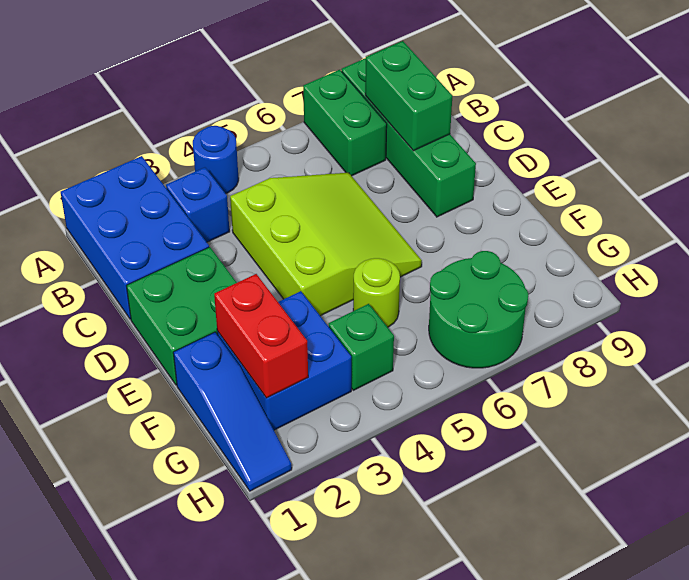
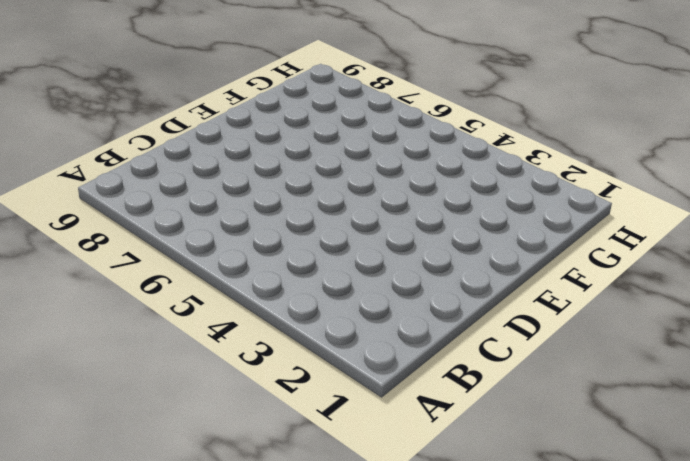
none -> blue brick A1:C2 level 1
none -> blue round brick A4 level 1
none -> green brick A7:B7 level 1

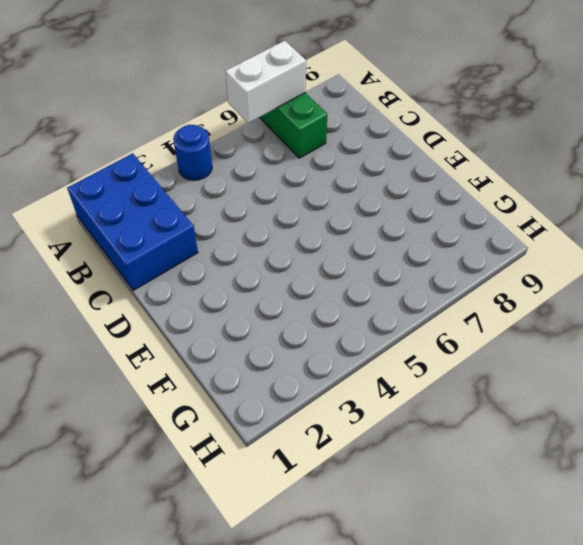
white brick A6:A7 level 2 -> none
none -> green brick A8:D8 level 1
none -> blue brick B3 level 1
none -> lime slope C4:E6 level 1 top 4

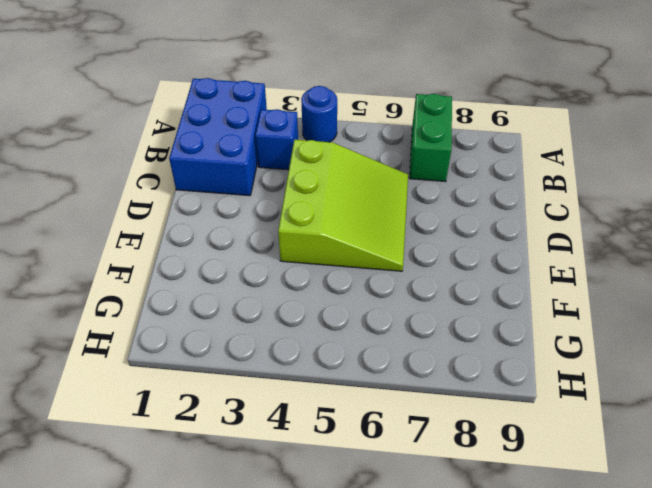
none -> green brick A8:D8 level 1
none -> green brick D1:E2 level 1
none -> blue slope F1:H1 level 1 top F

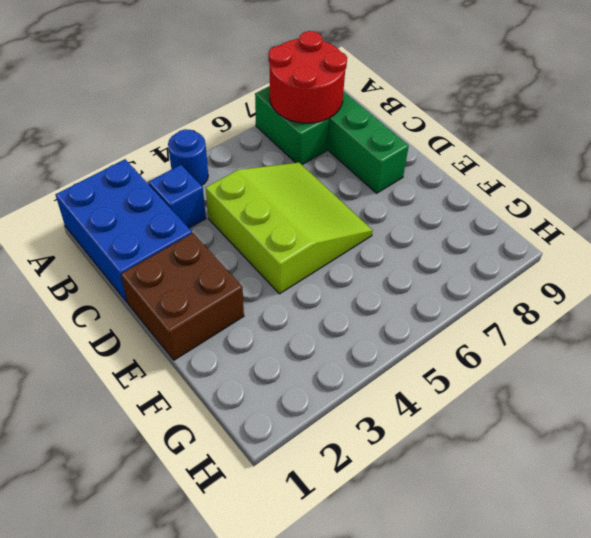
red round brick A7:B8 level 2 -> green brick B8:C8 level 2
brown brick D1:E2 level 1 -> green brick D1:E2 level 1
none -> blue slope F1:H1 level 1 top F
none -> blue brick F2:G3 level 1
none -> lime round brick F5 level 1

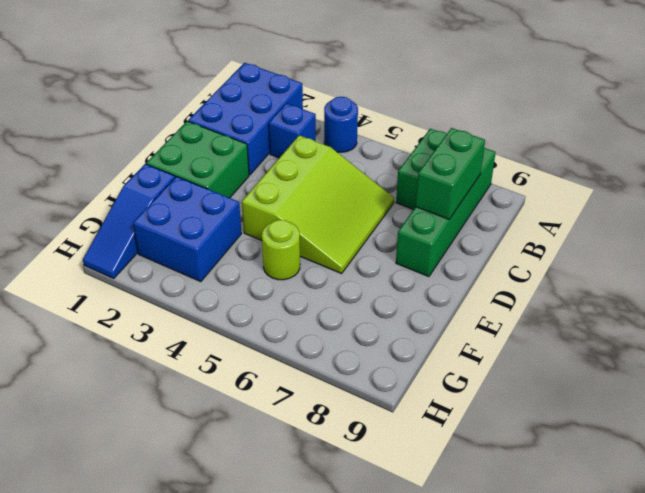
none -> green brick G4 level 1
none -> green round brick G6:H7 level 1
none -> red brick F2:G2 level 2

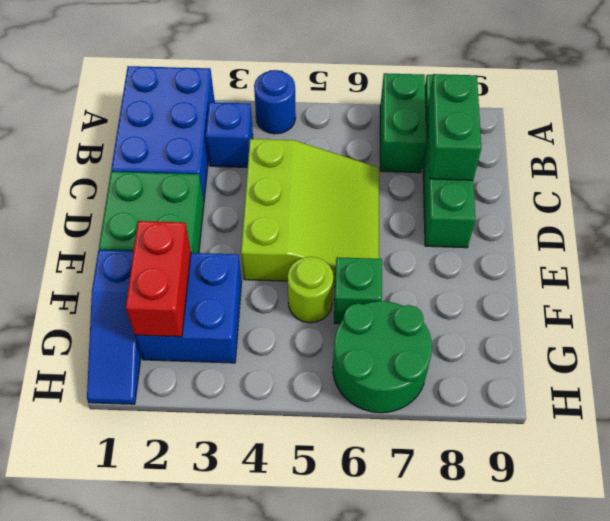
green brick F6 level 1 -> green brick G4 level 1

